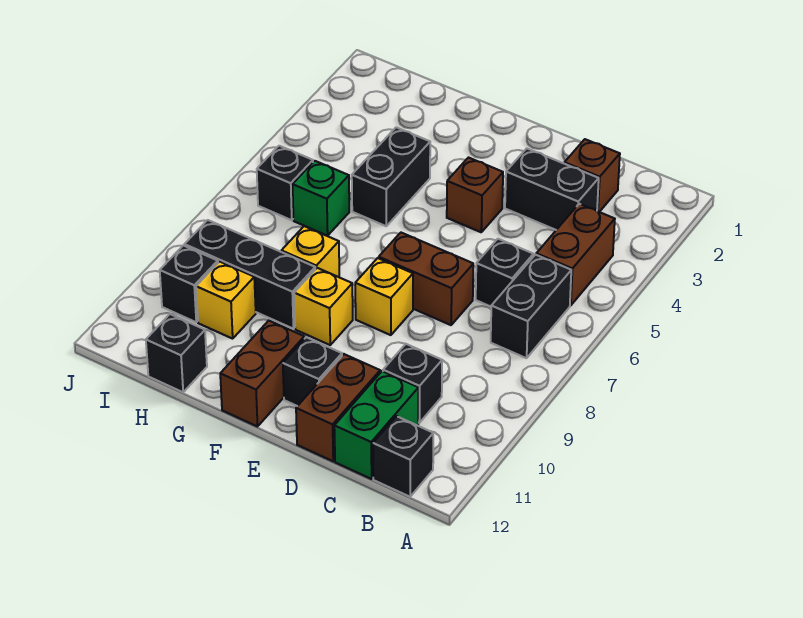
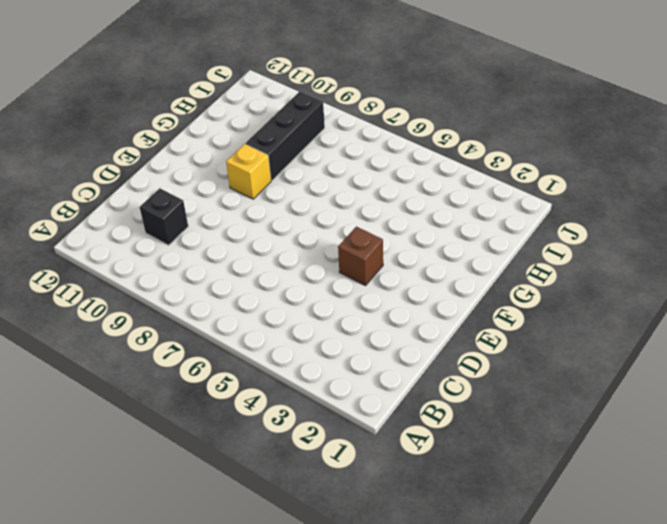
none -> brown brick B4:B5 level 1
none -> black brick B6:B7 level 1
none -> black brick B12 level 1

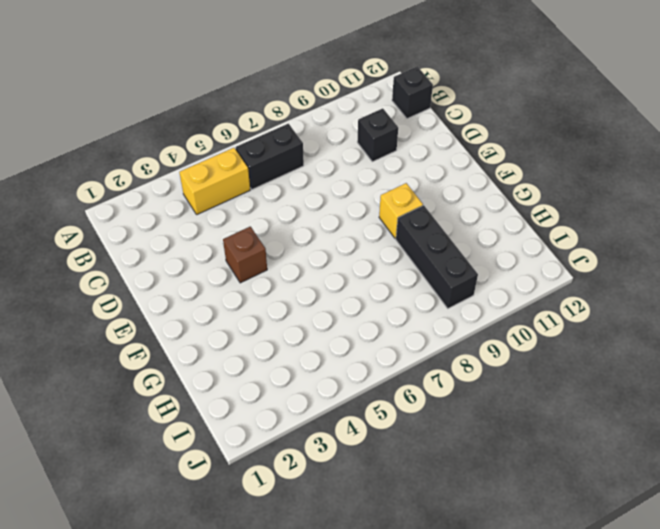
yellow brick B4:B5 level 1 -> brown brick B4:B5 level 1
none -> brown brick C2 level 1
none -> black brick C3:D3 level 1
none -> black brick C6 level 1

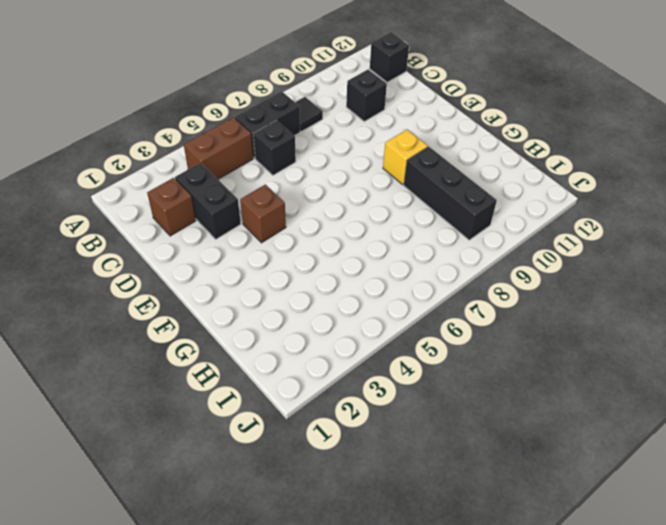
black tile B8 level 1 -> none
none -> green brick C11:C12 level 1
none -> brown brick D7:E7 level 1
none -> brown brick D11:D12 level 1

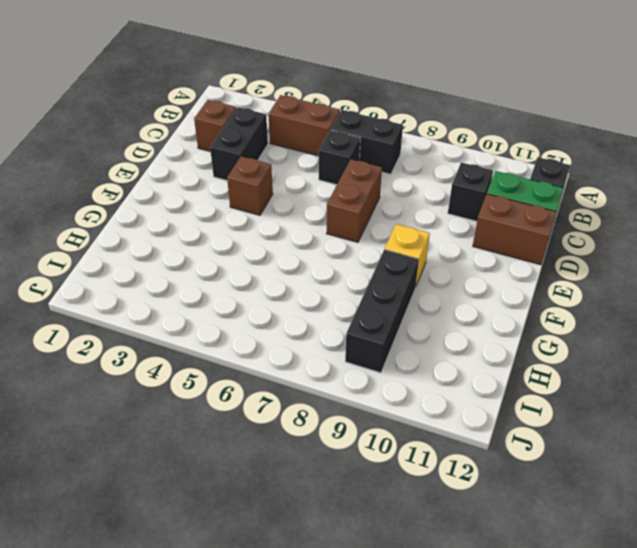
none -> yellow brick E8 level 1
none -> black brick E11 level 1
none -> brown brick F11:F12 level 1

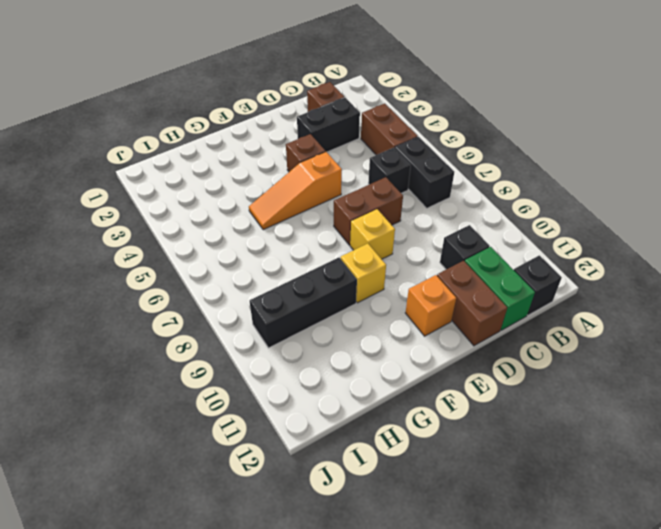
orange slope E5:G5 level 1 top E -> black brick G4:G5 level 1
orange brick E11 level 1 -> black brick E11 level 1
none -> brown brick F11:F12 level 1
none -> yellow brick G8 level 1
none -> green brick H6 level 1

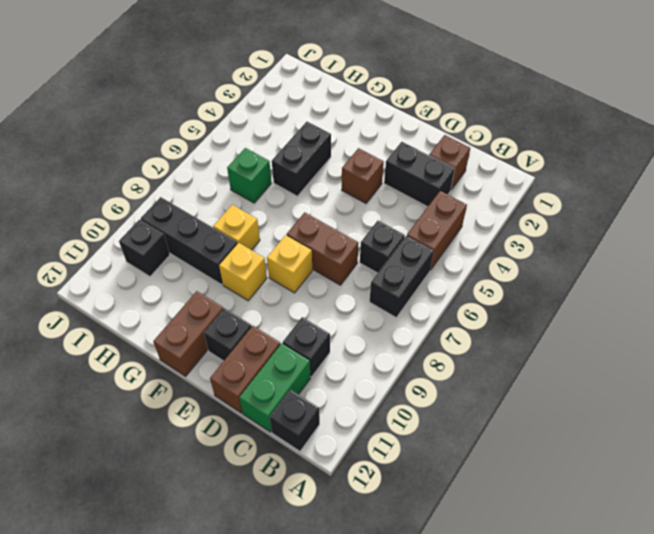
none -> yellow brick H10 level 1
none -> black brick H12 level 1
none -> black brick I6 level 1

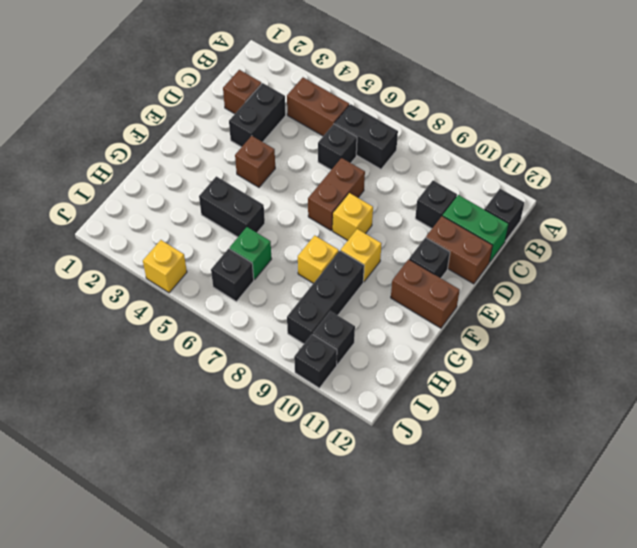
yellow brick J4 level 1 -> yellow brick H10 level 1
black brick J10 level 1 -> black brick H12 level 1

